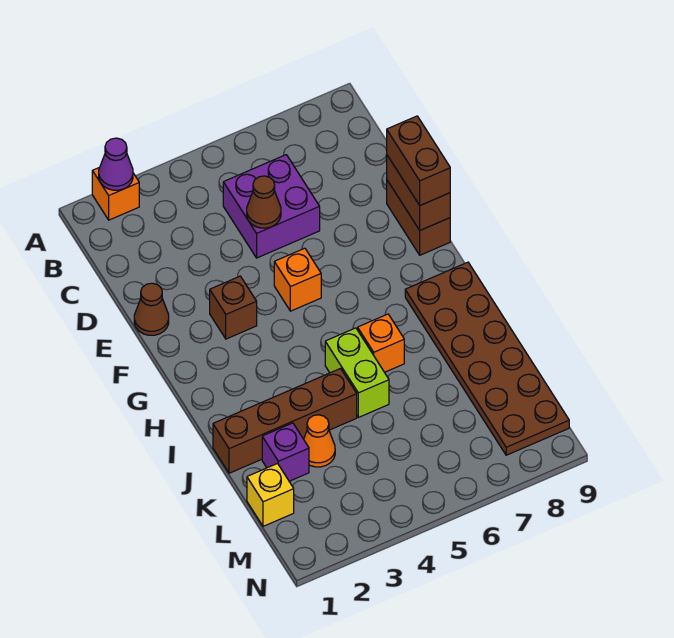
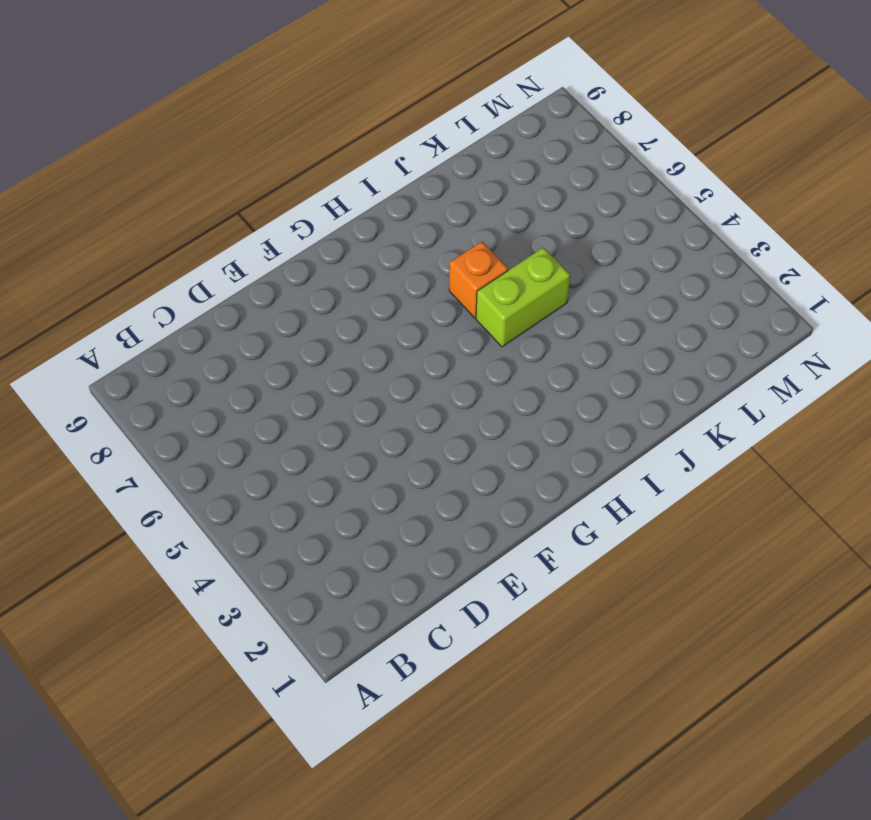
none -> orange brick A2 level 1
none -> purple brick C5:D6 level 1
none -> brown cone E1 level 1

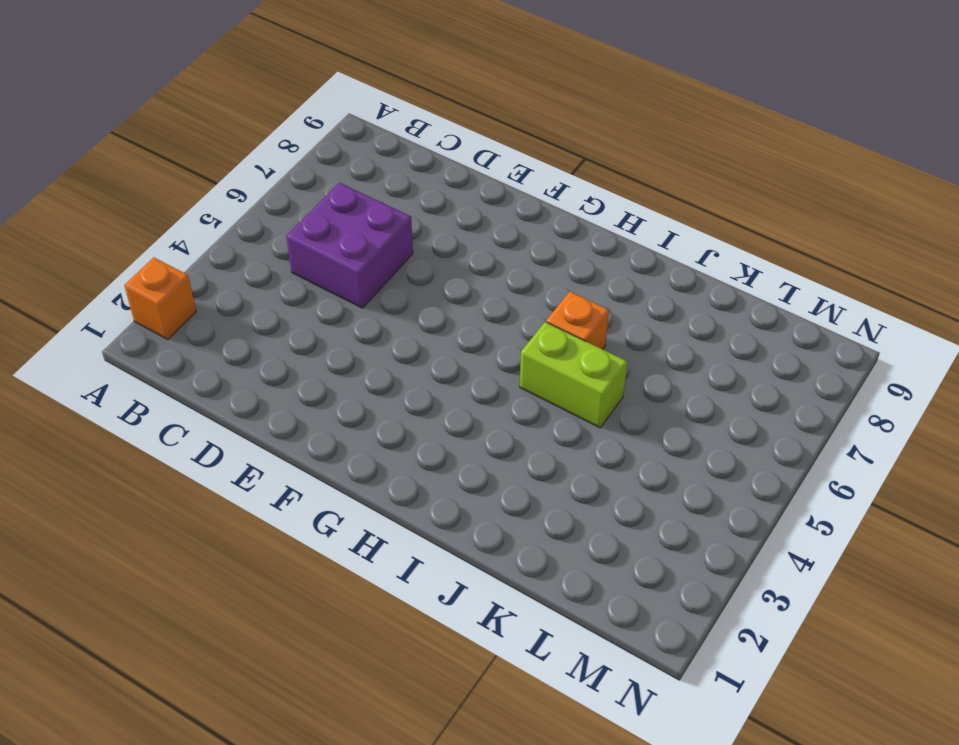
none -> brown cone E1 level 1
none -> brown brick E9:F9 level 1
none -> brown brick F3 level 1

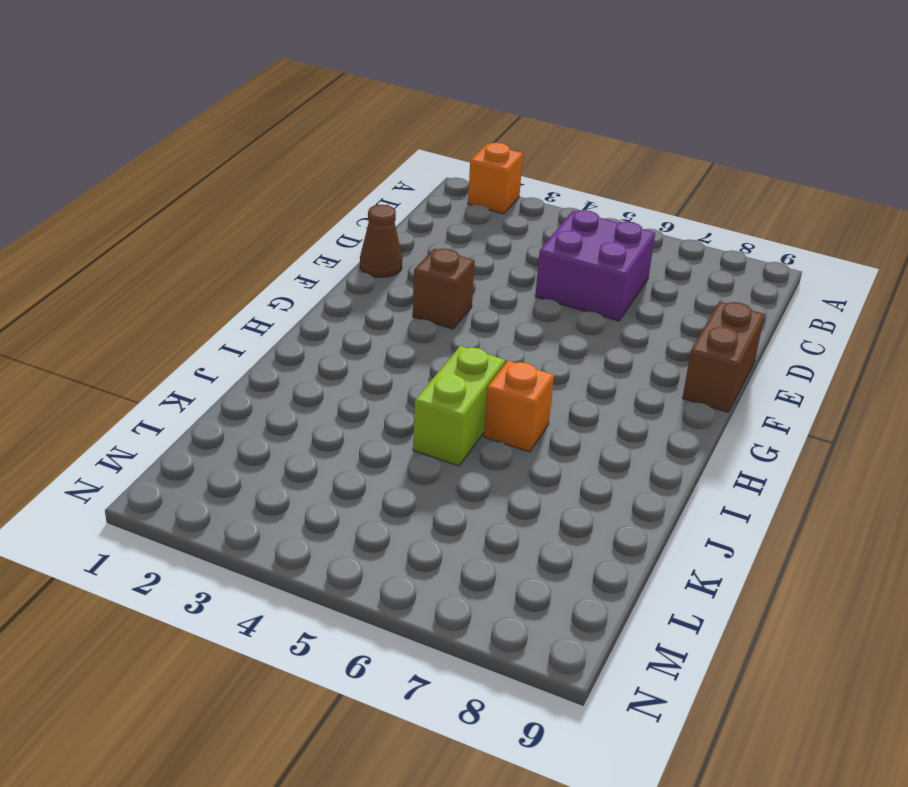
none -> orange brick F5 level 1
none -> brown plate H8:M9 level 1
none -> brown brick J1:J4 level 1

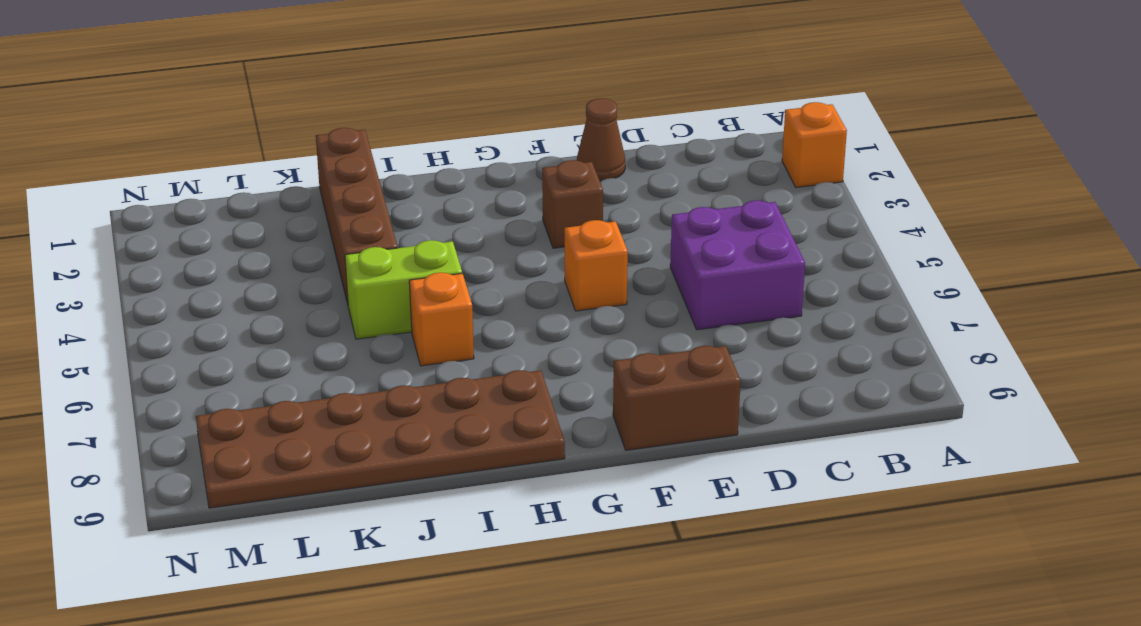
none -> purple brick K2 level 1
none -> orange cone K3 level 1
none -> yellow brick L1 level 1

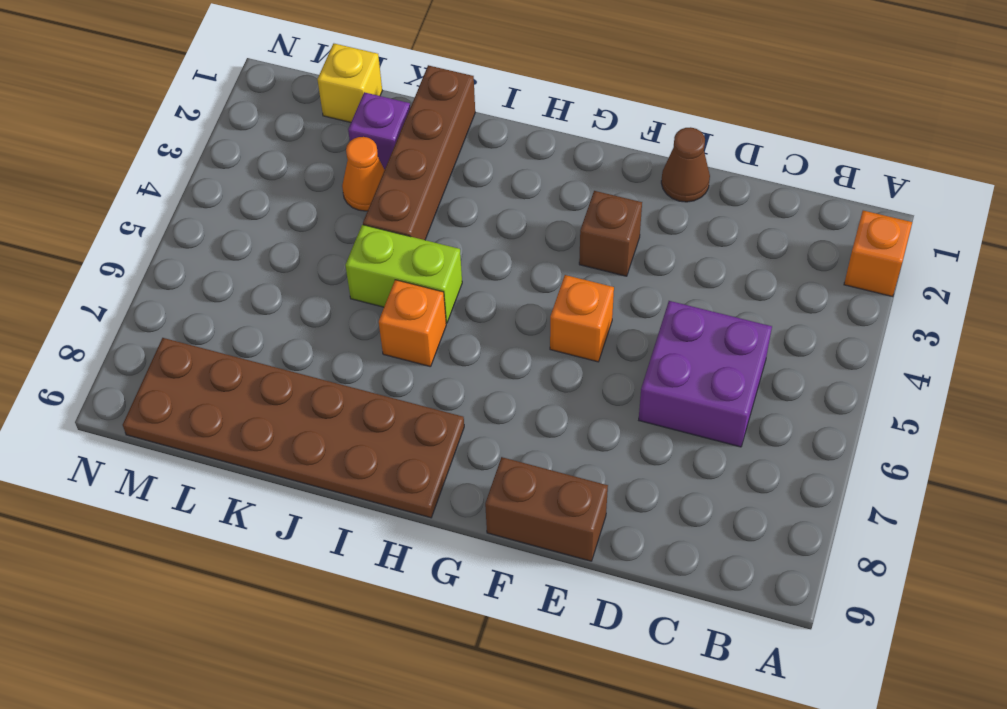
none -> purple cone A2 level 2
none -> brown cone D5 level 2
none -> brown brick E9:F9 level 2

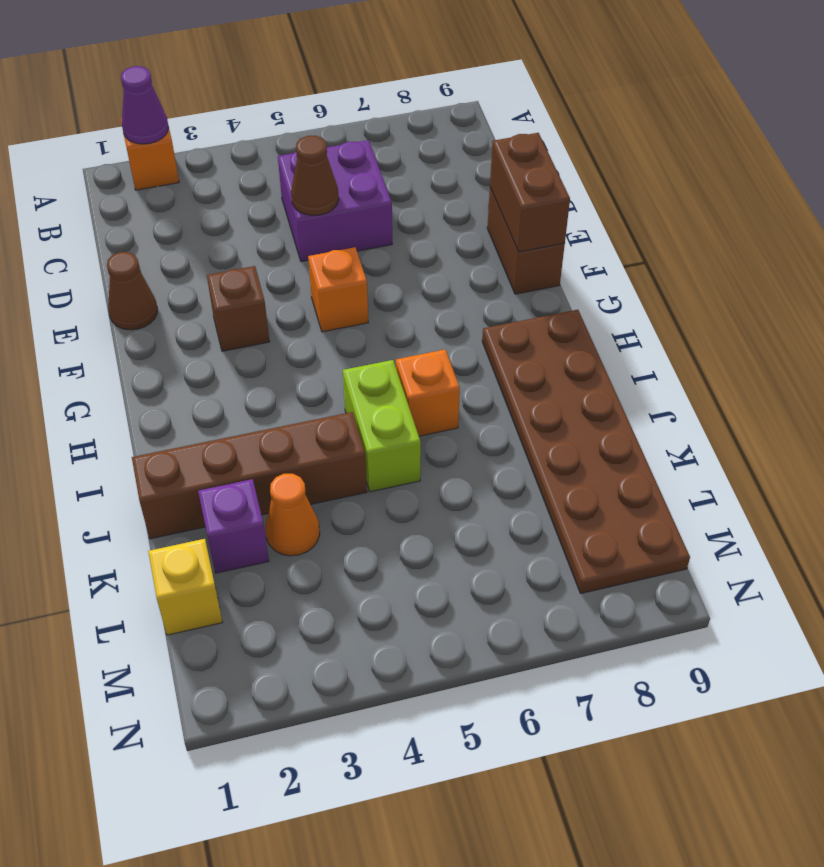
none -> brown brick E9:F9 level 3

